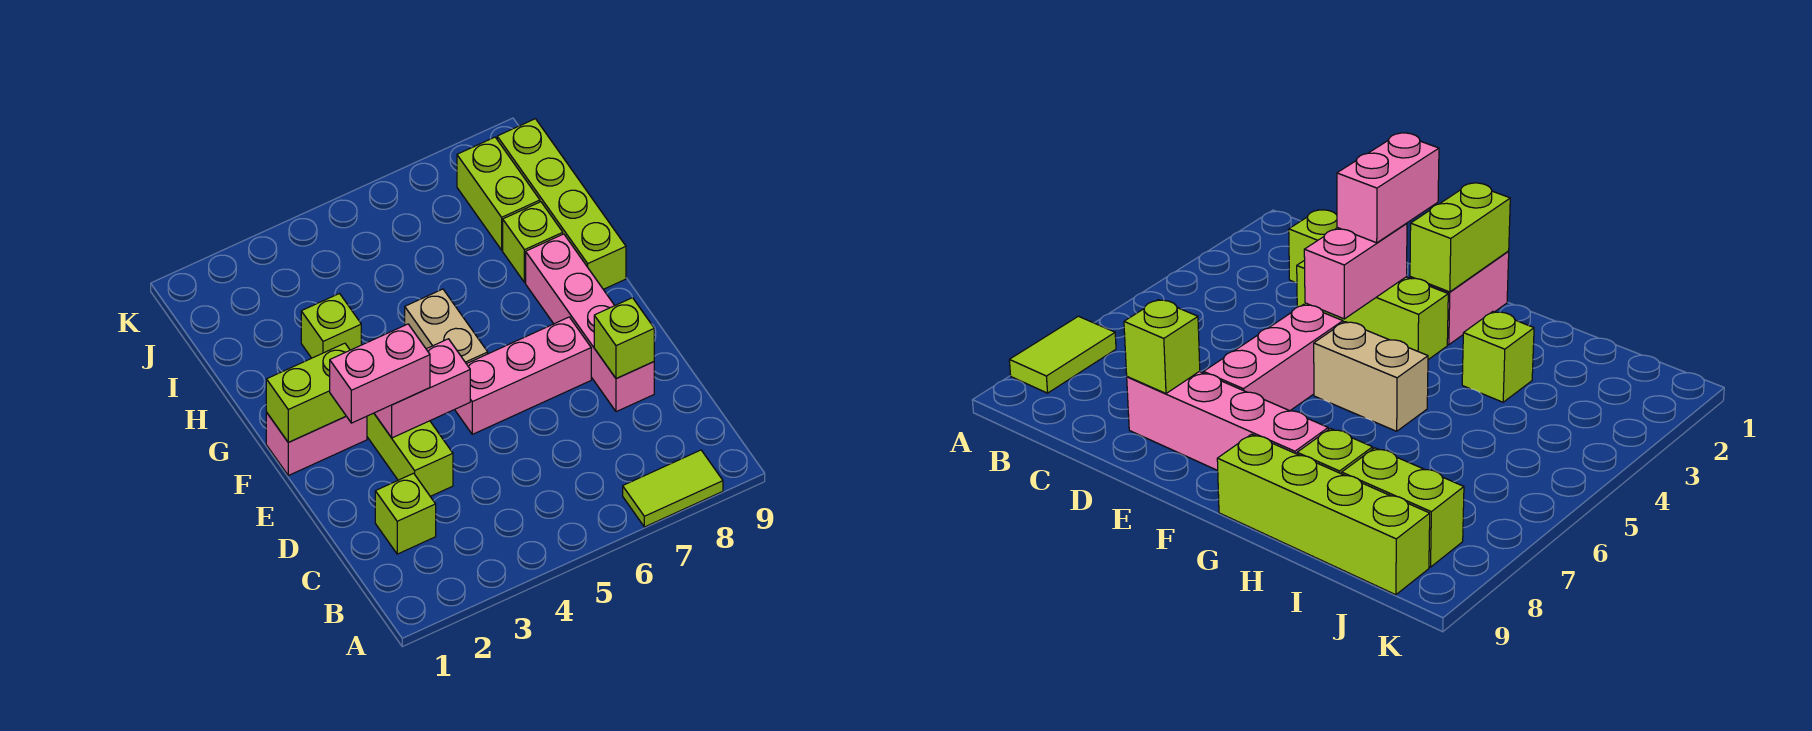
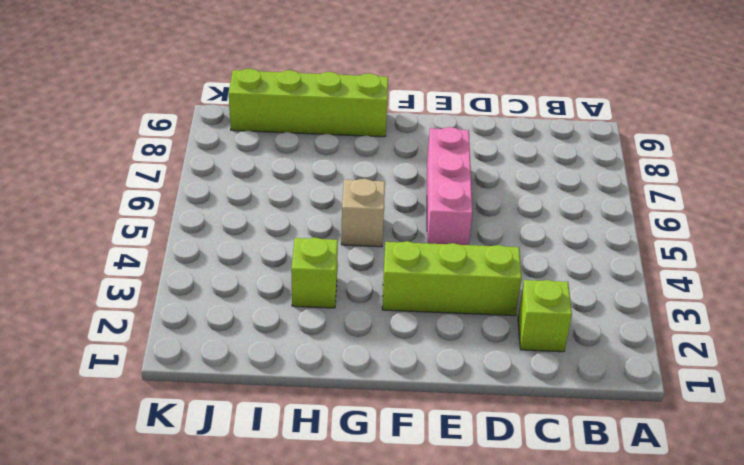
tan brick G5 level 1 -> tan brick F5:G5 level 1
none -> lime tile A7:A8 level 1
none -> pink brick D8:G8 level 1
none -> pink brick F1:F2 level 1

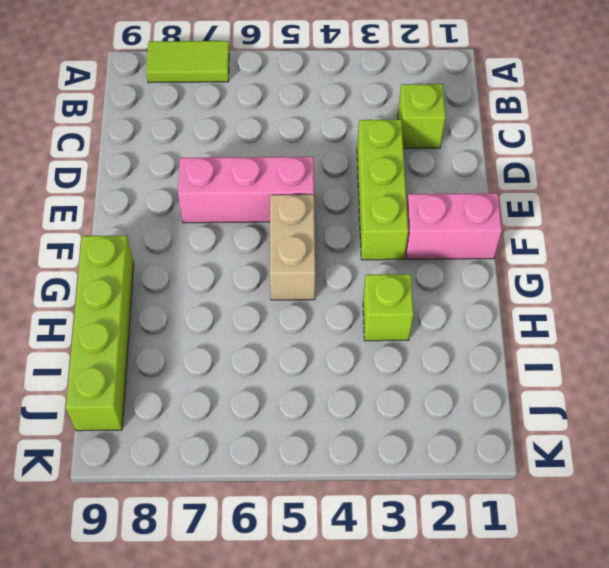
none -> pink brick D8:G8 level 1
none -> lime brick H8 level 1
none -> lime brick I8:J8 level 1

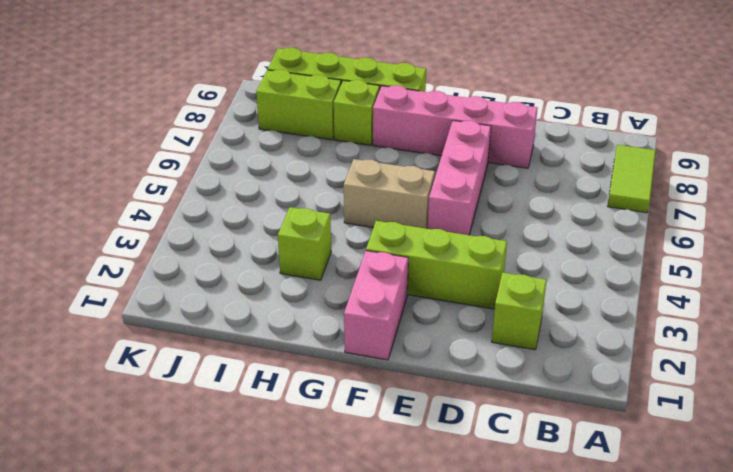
none -> lime brick D8 level 2
none -> pink brick E3:E4 level 2
none -> lime brick F1:F2 level 2

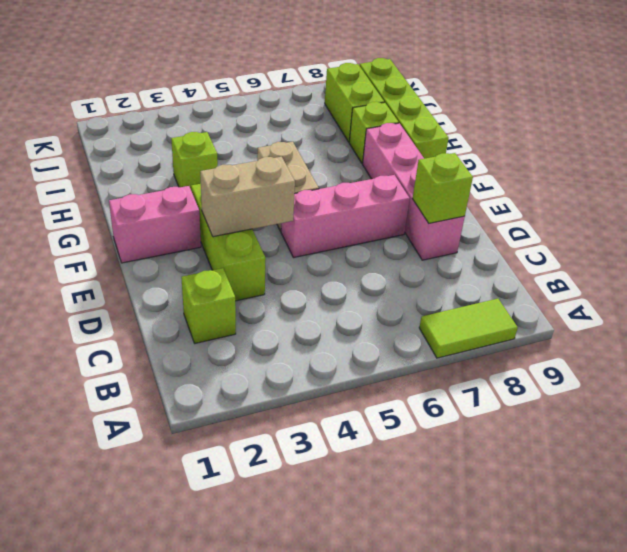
tan brick E3:E4 level 2 -> pink brick E3:E4 level 2
none -> lime brick F1:F2 level 2
none -> pink brick E2:E3 level 3

